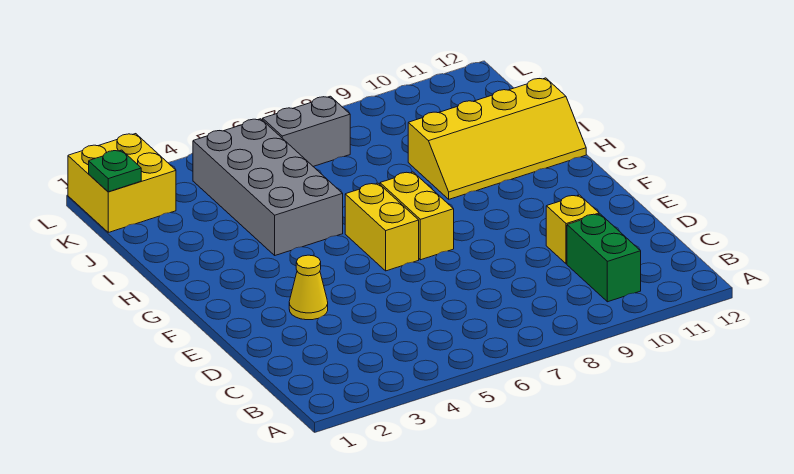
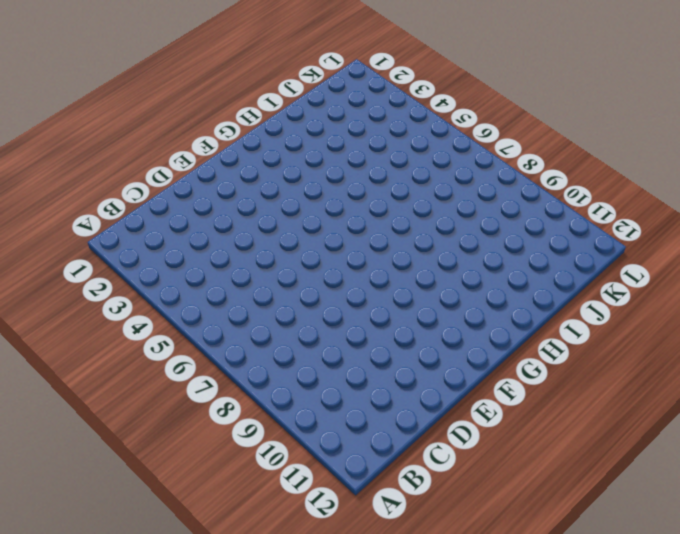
none -> green brick B10:C10 level 1
none -> yellow brick D10 level 1

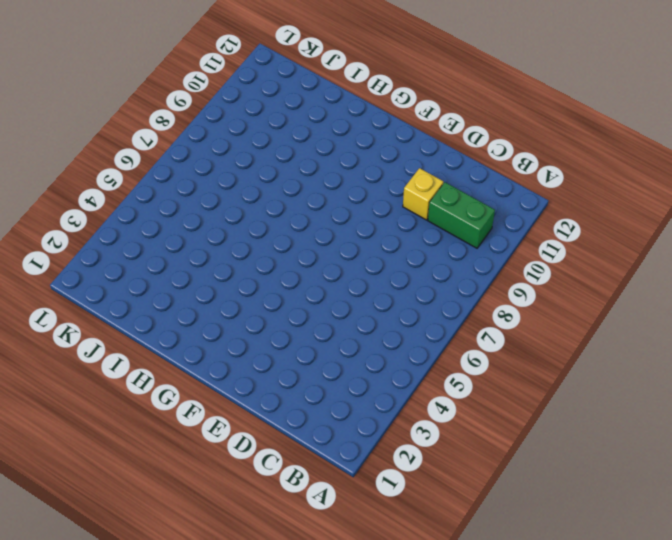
none -> yellow cone E3 level 1
none -> yellow brick F6:G6 level 1

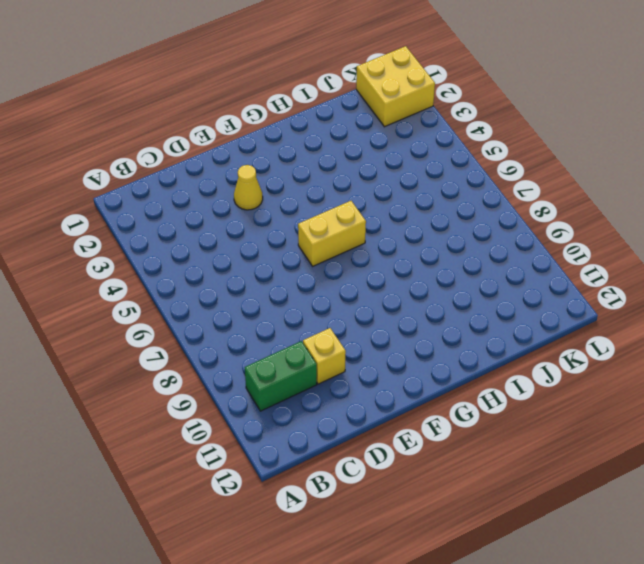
none -> yellow brick F7:G7 level 1
none -> grey brick H4:K5 level 1

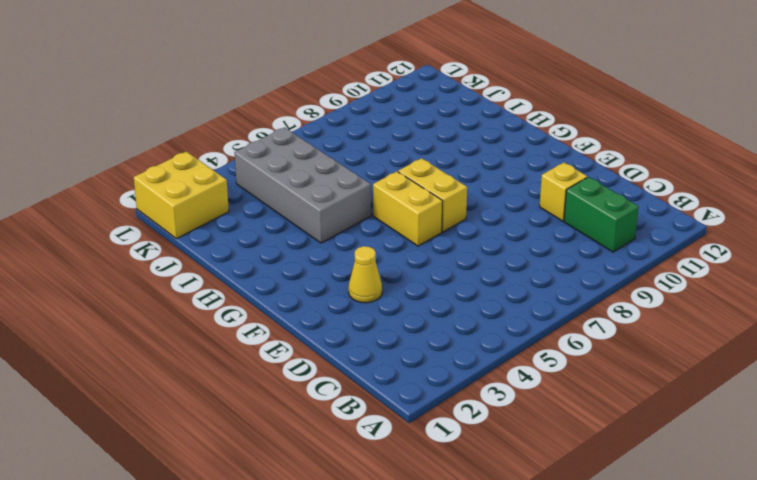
none -> yellow slope H9:I12 level 1 top I
none -> grey brick K6:K7 level 1

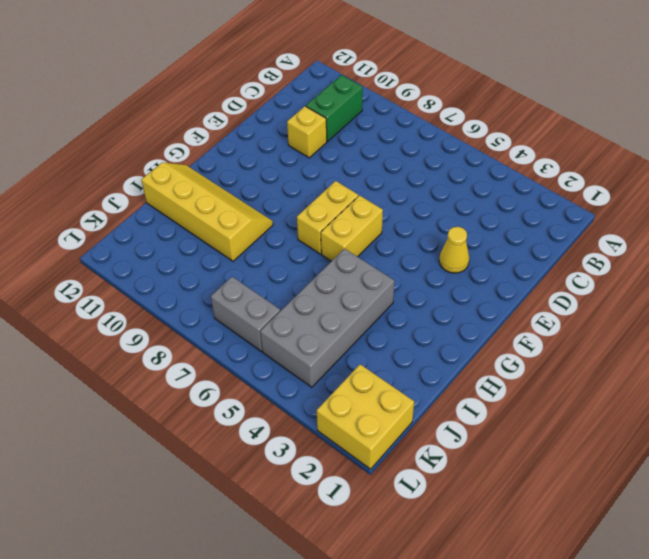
none -> green plate K1 level 2

